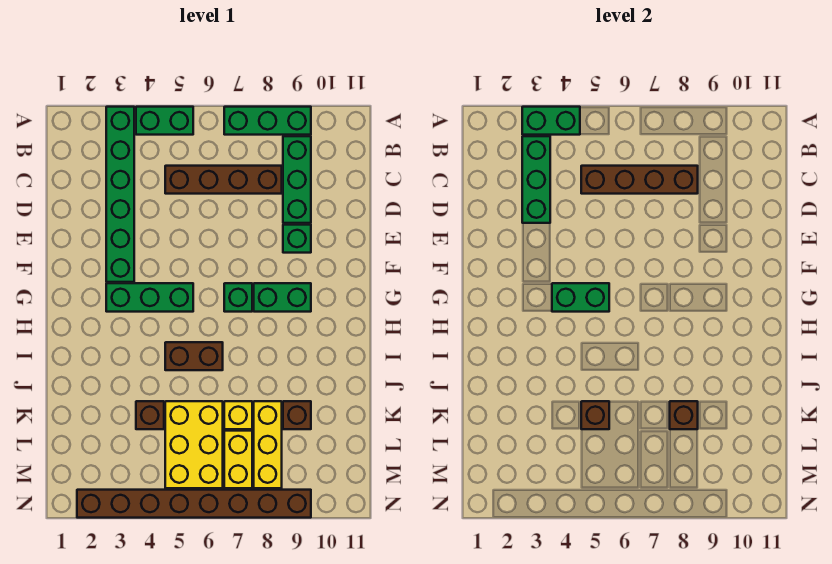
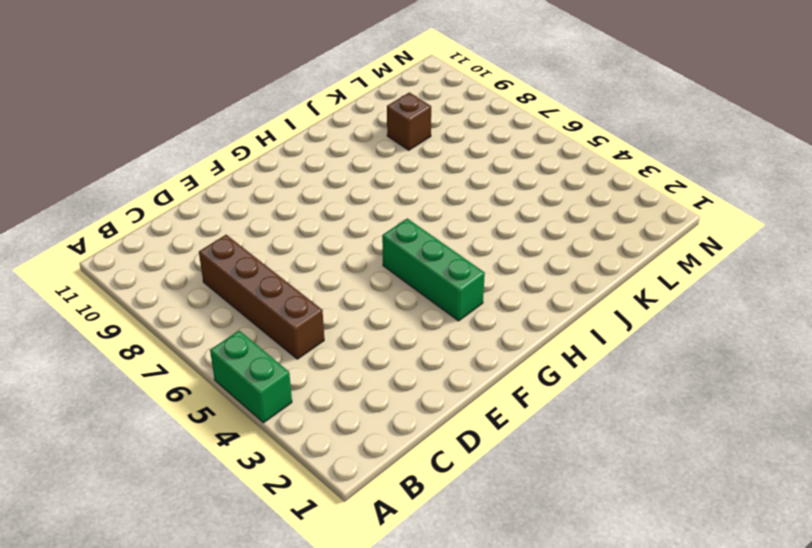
none -> green brick A3:F3 level 1
none -> green brick A7:A9 level 1
none -> green brick B9:D9 level 1

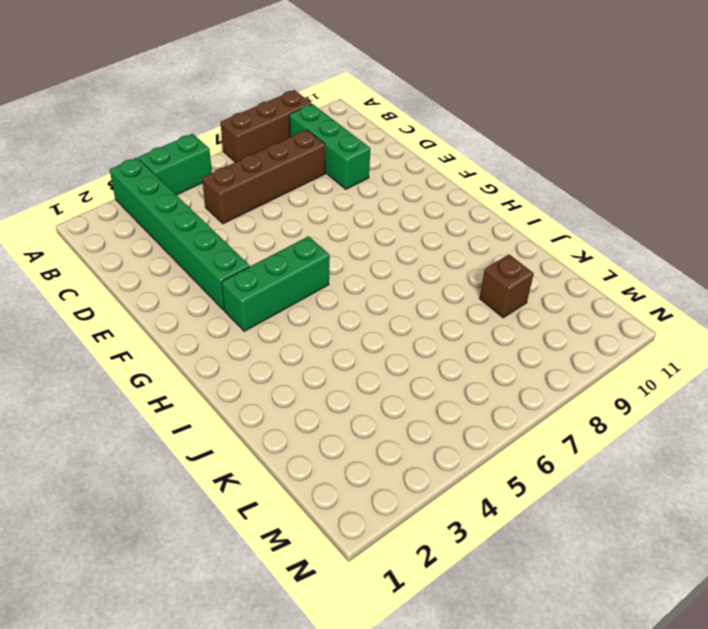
brown brick A7:A9 level 1 -> green brick A7:A9 level 1
none -> green brick E9 level 1
none -> green brick G7 level 1
none -> green brick G8:G9 level 1

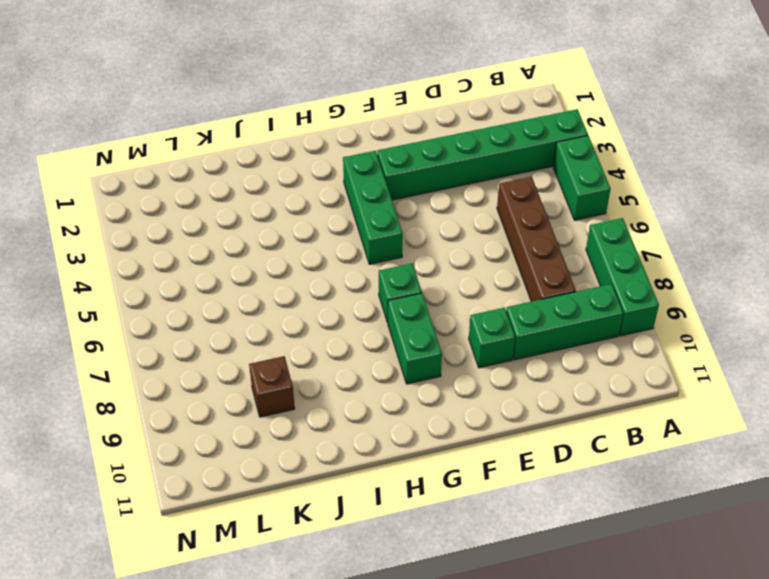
none -> brown brick I5:I6 level 1
none -> brown brick K4 level 1
none -> yellow brick K5:M6 level 1

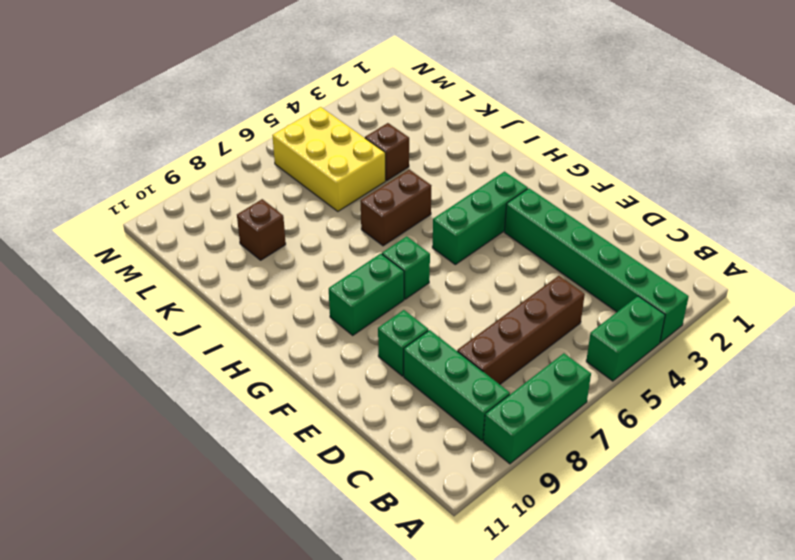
none -> yellow brick K7 level 1
none -> yellow brick K8:M8 level 1
none -> yellow brick L7:M7 level 1

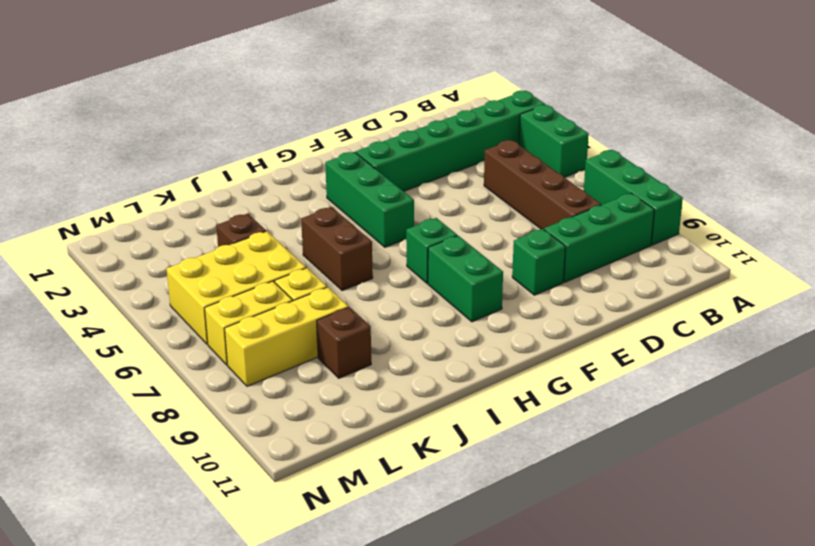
none -> brown brick N2:N9 level 1
none -> green brick A3:A4 level 2
none -> green brick B3:D3 level 2

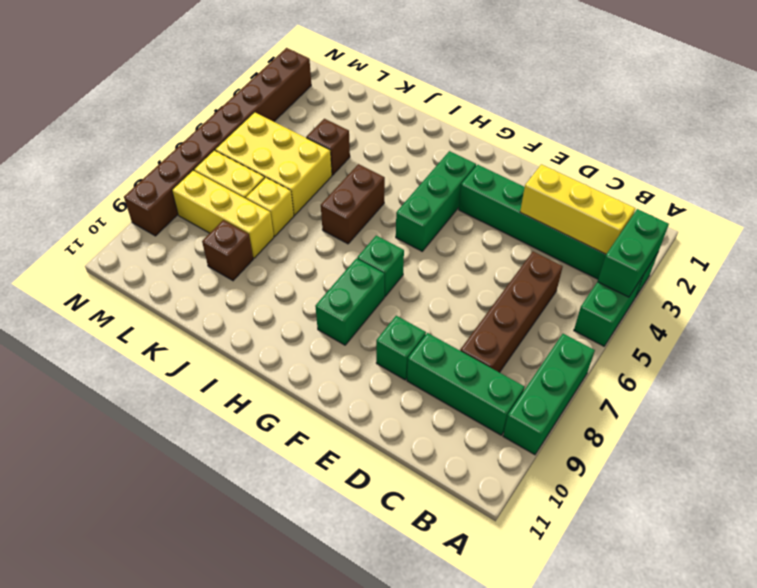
yellow brick B3:D3 level 2 -> green brick B3:D3 level 2
none -> brown brick C5:C8 level 2
none -> green brick G4:G5 level 2
none -> brown brick K5 level 2

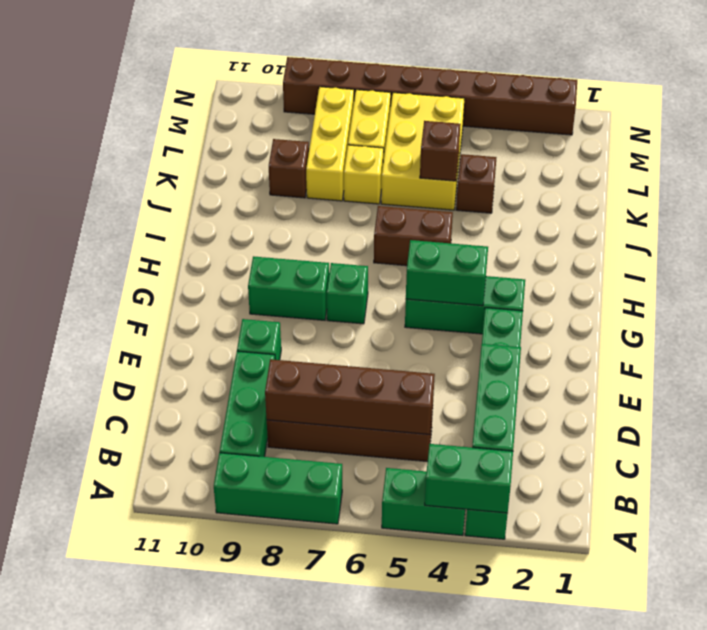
none -> brown brick K8 level 2

